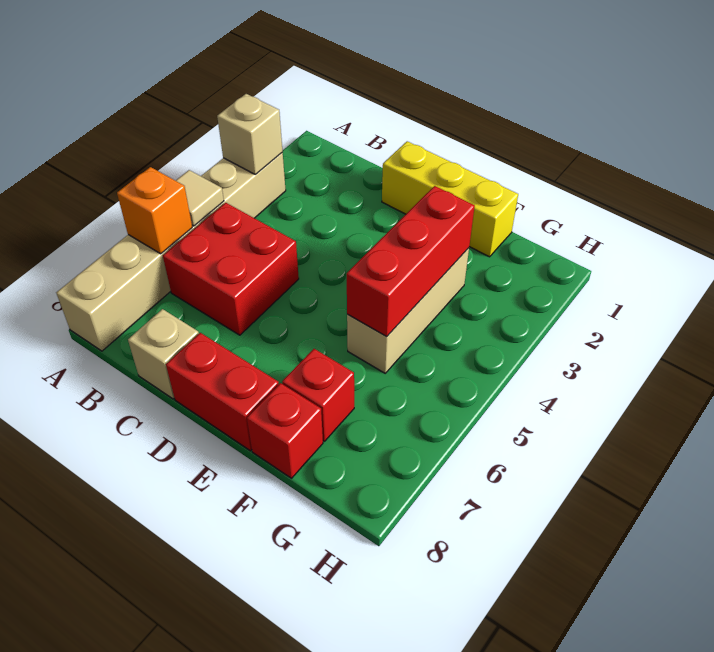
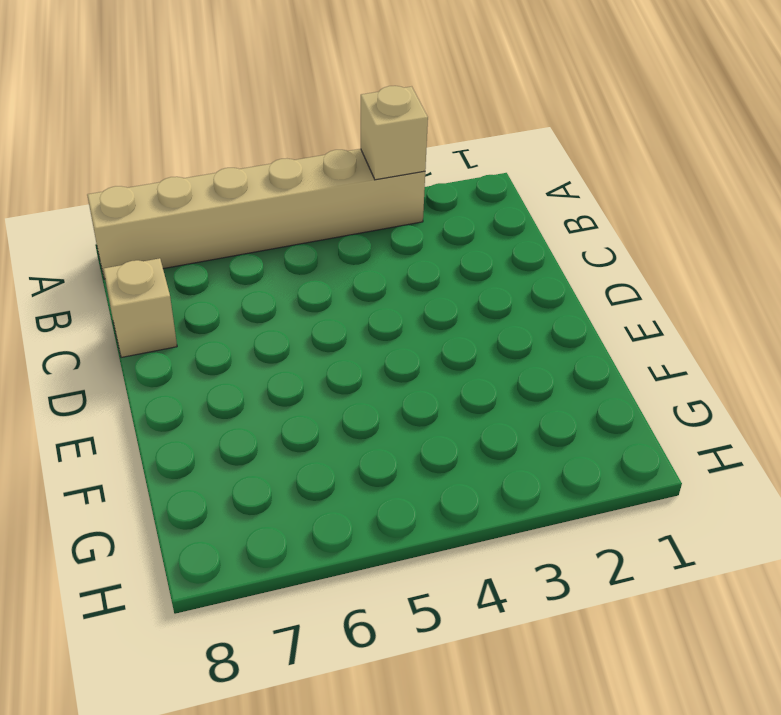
none -> red brick B5:C6 level 1
none -> yellow brick D1:F1 level 1
none -> red brick D8:E8 level 1

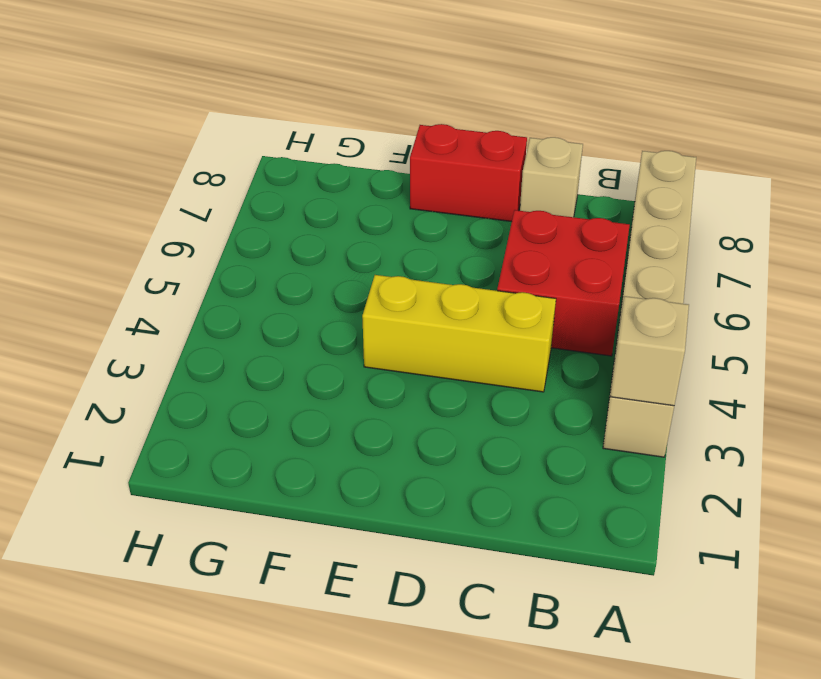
yellow brick C4:E4 level 1 -> yellow brick D1:F1 level 1
none -> tan brick F3:F5 level 1
none -> red brick F7 level 1
none -> red brick F8 level 1

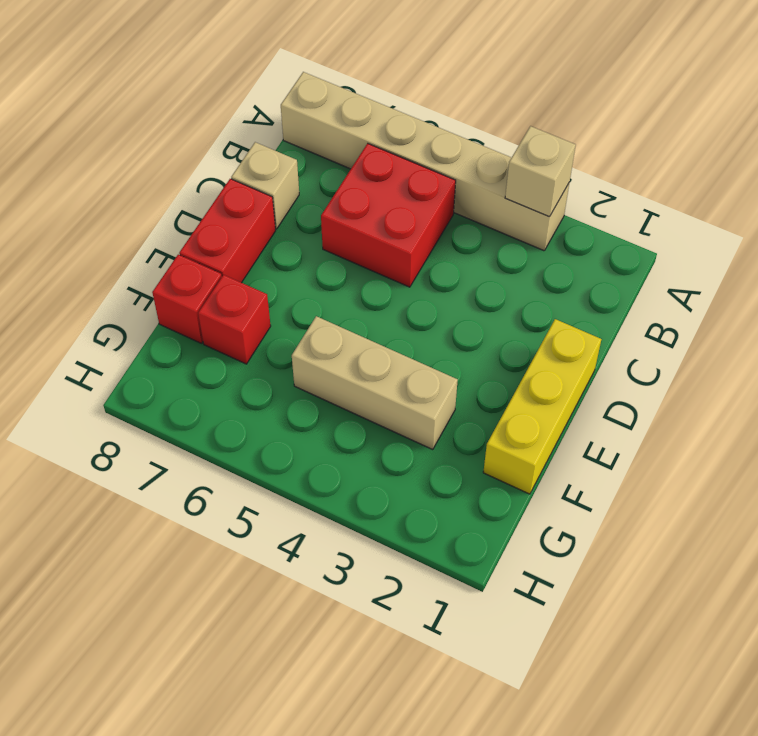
none -> tan tile A5 level 2
none -> orange brick A6 level 2
none -> red brick F3:F5 level 2

